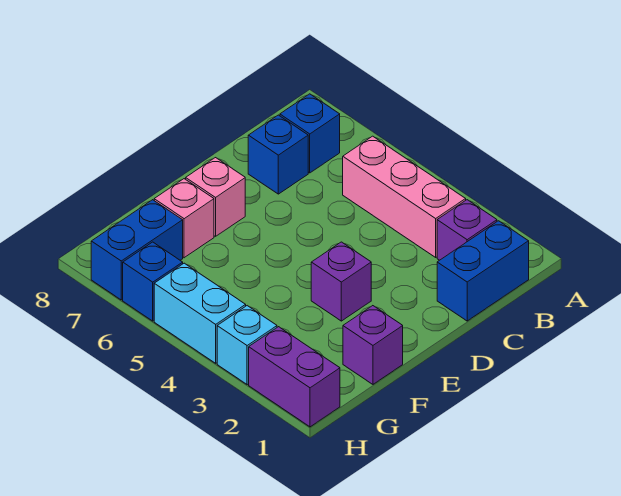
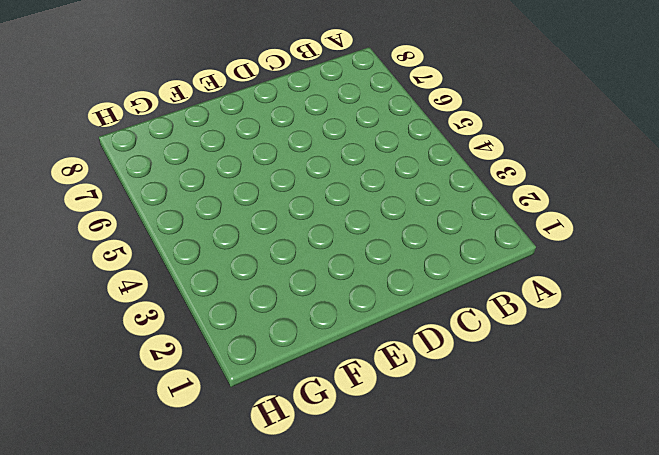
none -> blue brick B1:C1 level 1
none -> purple brick B2 level 1
none -> pink brick B3:B5 level 1

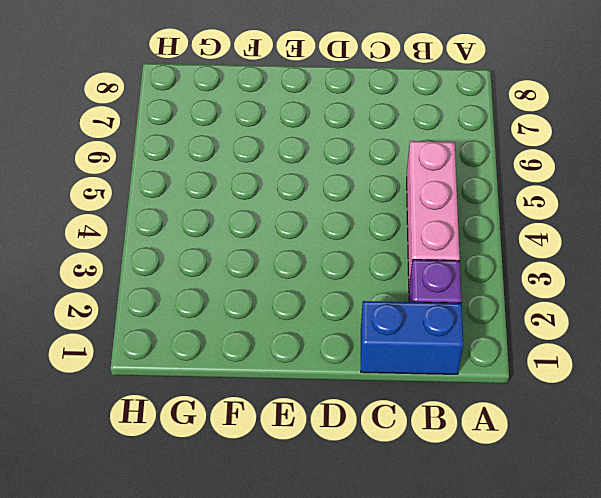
none -> blue brick B7 level 1
none -> blue brick C7 level 1
none -> purple brick E3 level 1

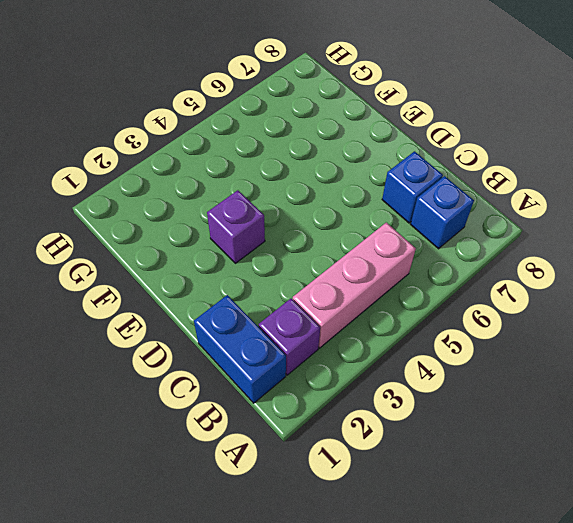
none -> pink brick E7 level 1
none -> purple brick F1 level 1
none -> pink brick F7 level 1

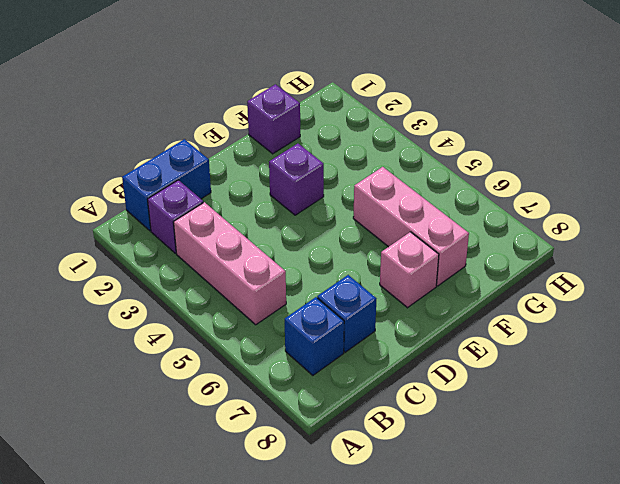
pink brick F5:F7 level 1 -> pink brick F7 level 1
none -> blue brick G7:H7 level 1
none -> purple brick H1:H2 level 1
none -> cyan brick H3 level 1

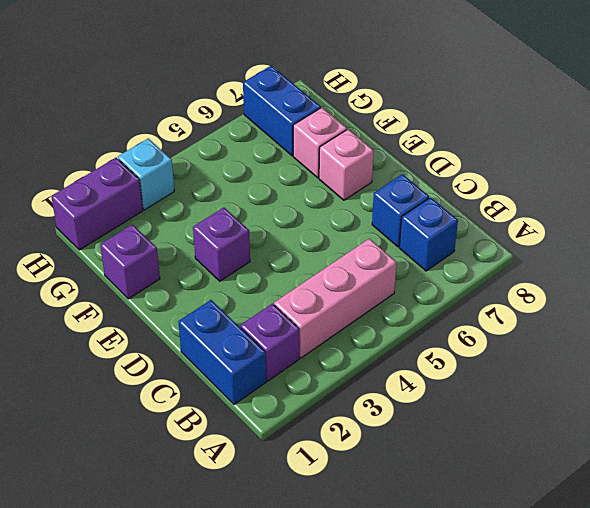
none -> cyan brick H4:H5 level 1
none -> blue brick H6 level 1

